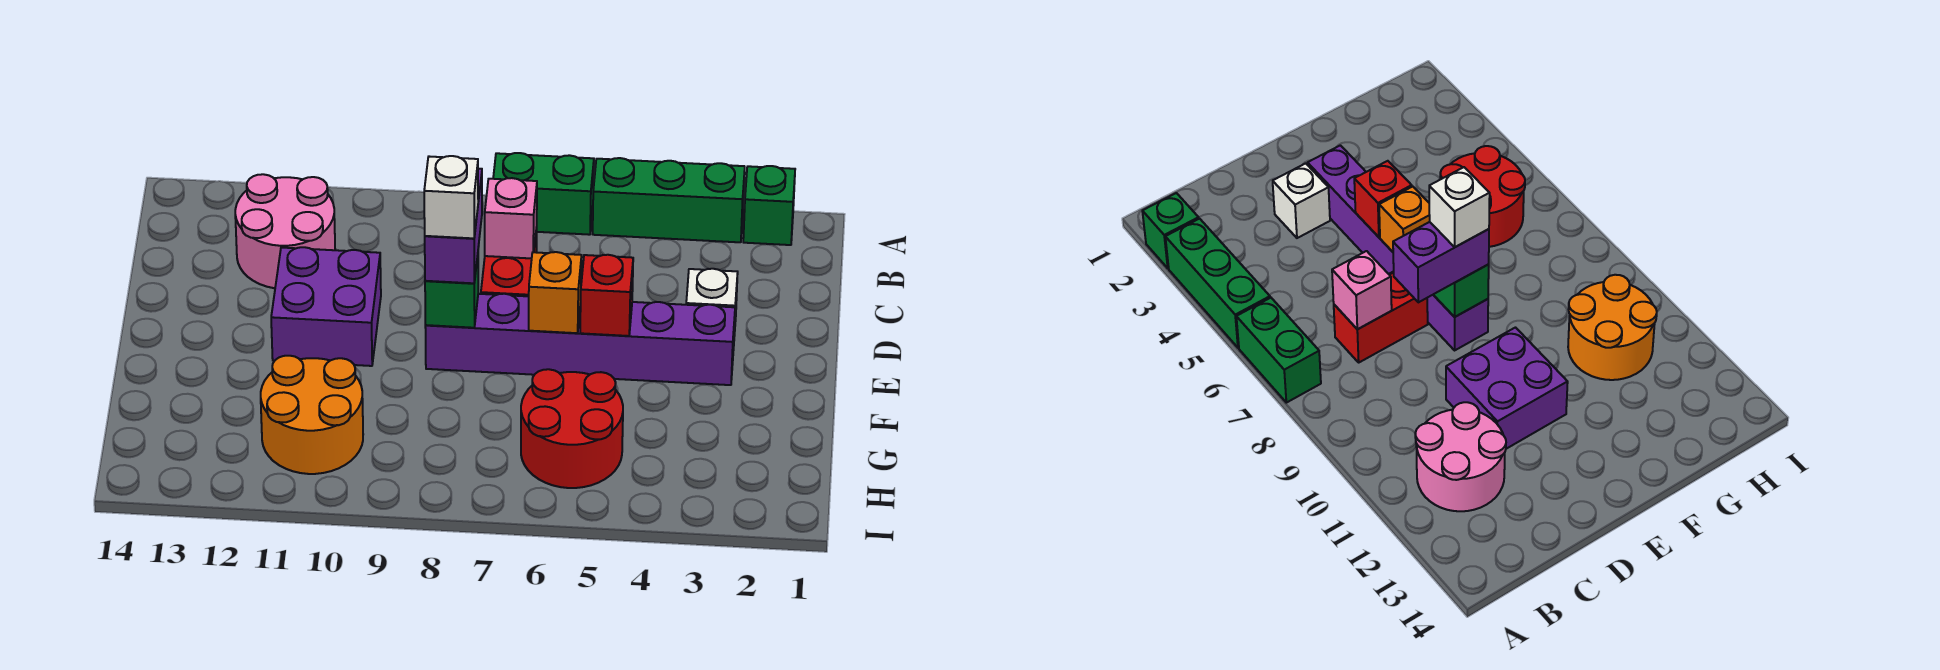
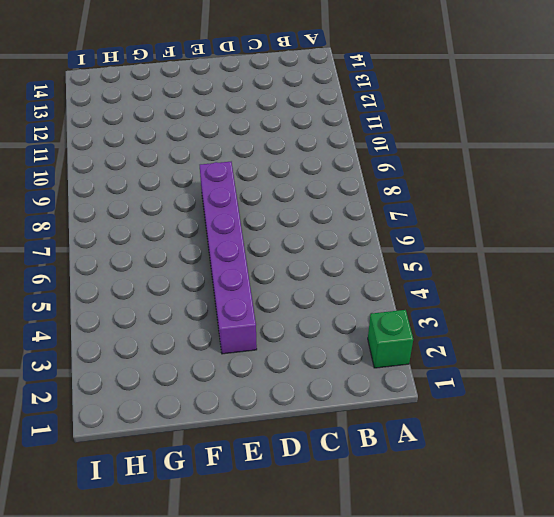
none -> green brick A3:A5 level 1
none -> green brick A6:A7 level 1
none -> pink round brick B11:C12 level 1

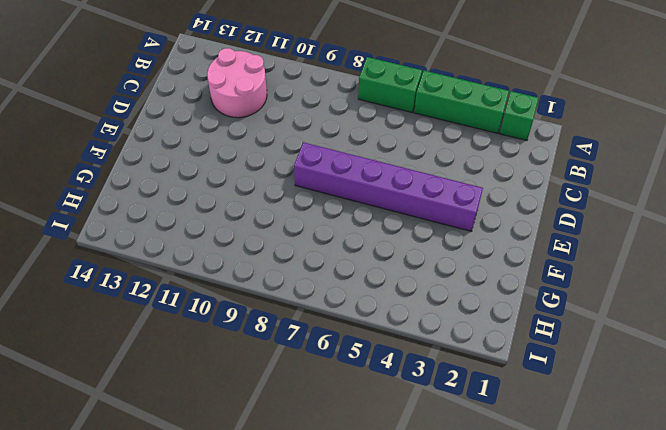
none -> red brick C7:D7 level 1
none -> white brick D3 level 1
none -> purple brick D10:E11 level 1

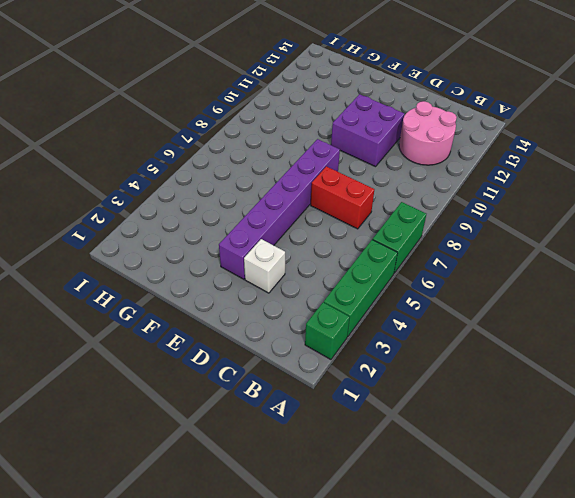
none -> red round brick G5:H6 level 1
none -> orange round brick G10:H11 level 1
none -> pink brick C7 level 2

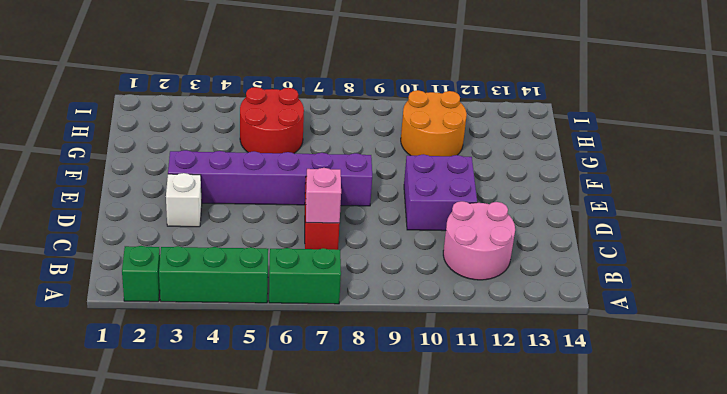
none -> red brick E5 level 2
none -> orange brick E6 level 2
none -> green brick E8 level 2

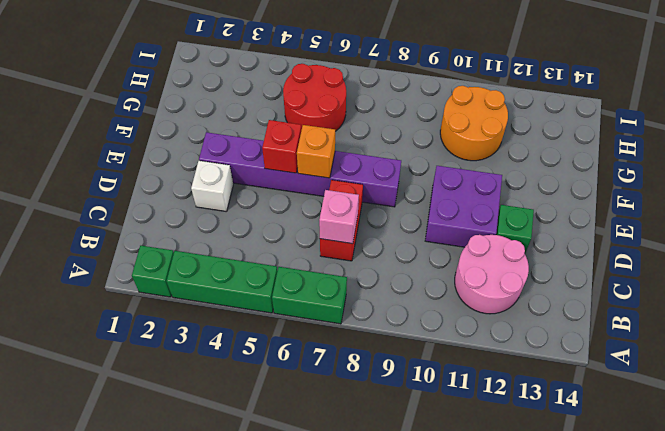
green brick D12 level 1 -> green brick E8 level 2
none -> purple brick D8:E8 level 3
none -> white brick E8 level 4

